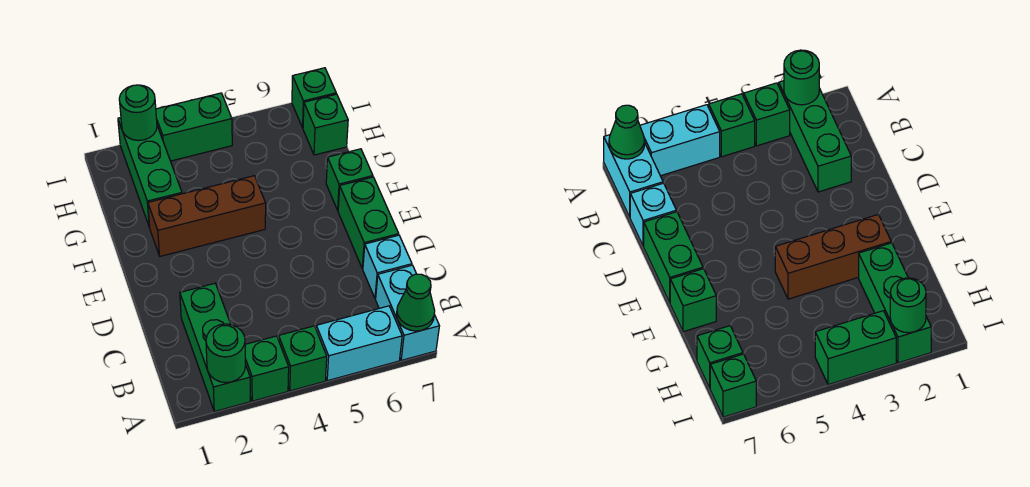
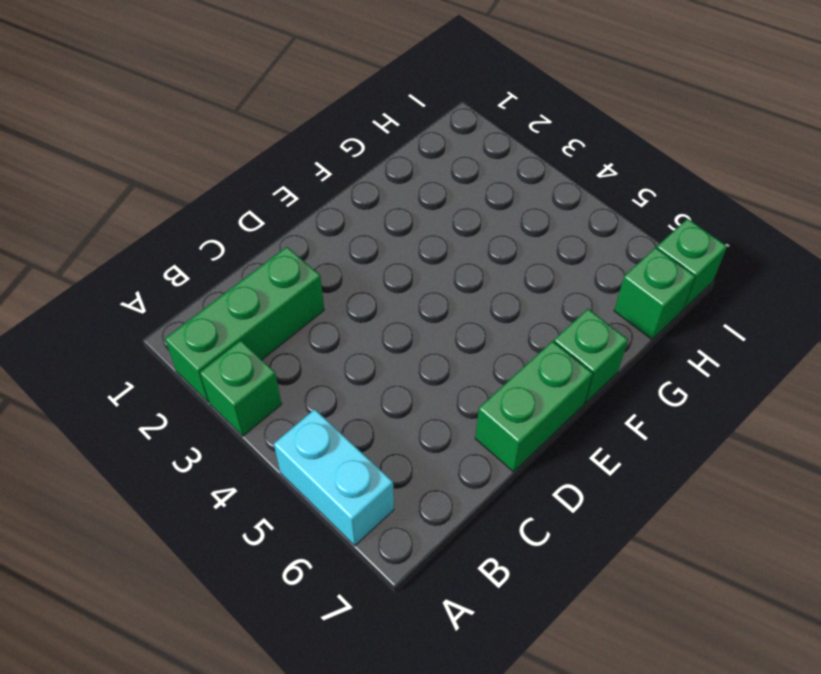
none -> green brick A4 level 1
none -> cyan brick A7:B7 level 1
none -> cyan brick C7 level 1

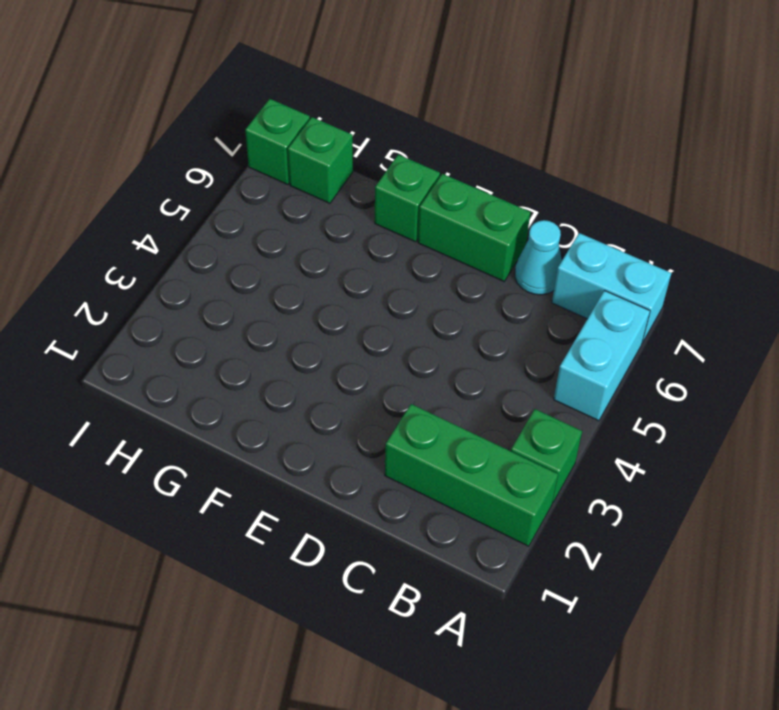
cyan cone C7 level 1 -> cyan brick C7 level 1
none -> green brick A4 level 1
none -> brown brick F2:F4 level 1
none -> green brick G2:I2 level 1

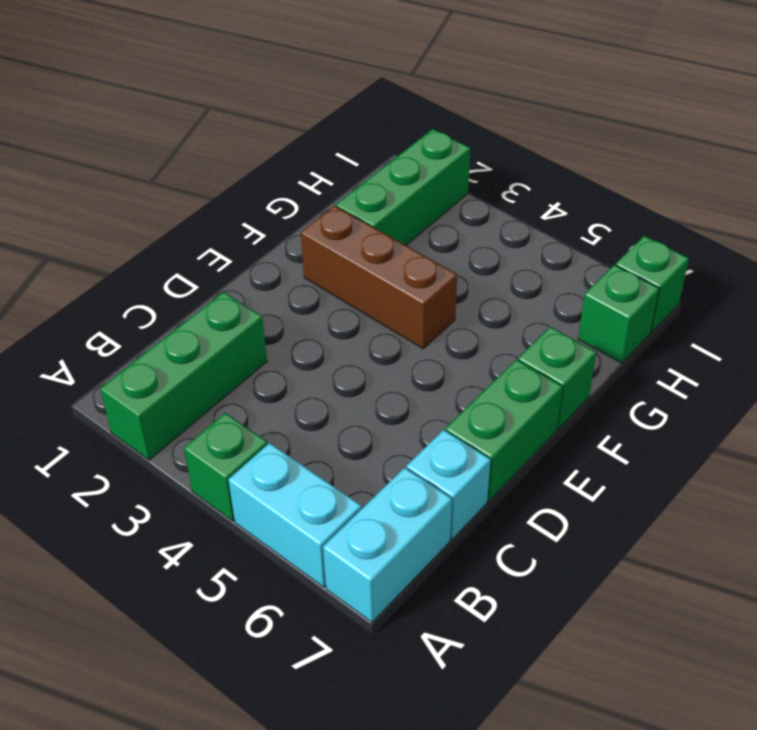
none -> green brick A3 level 1
none -> green brick I3:I4 level 1
none -> green round brick A2 level 2

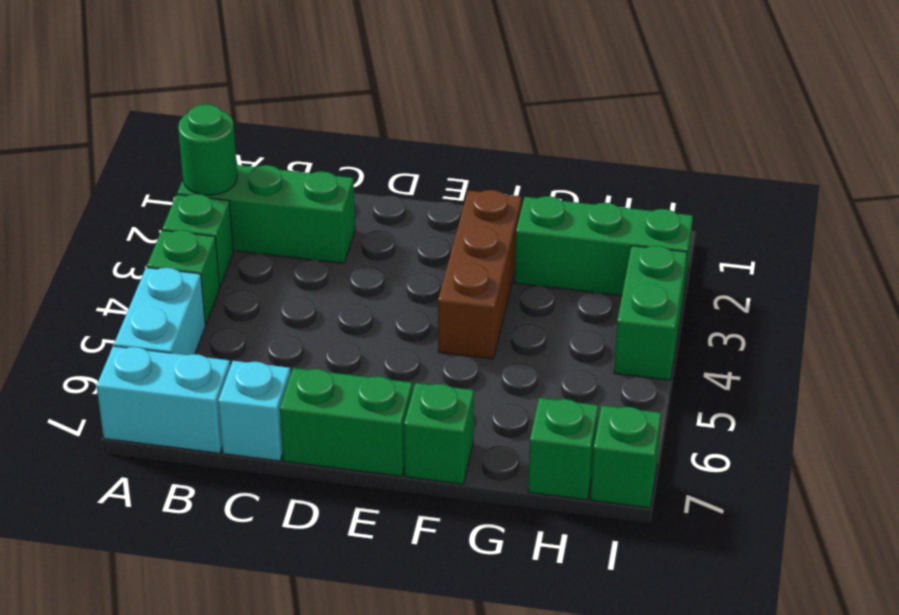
none -> green cone A7 level 2
none -> green round brick I2 level 2

